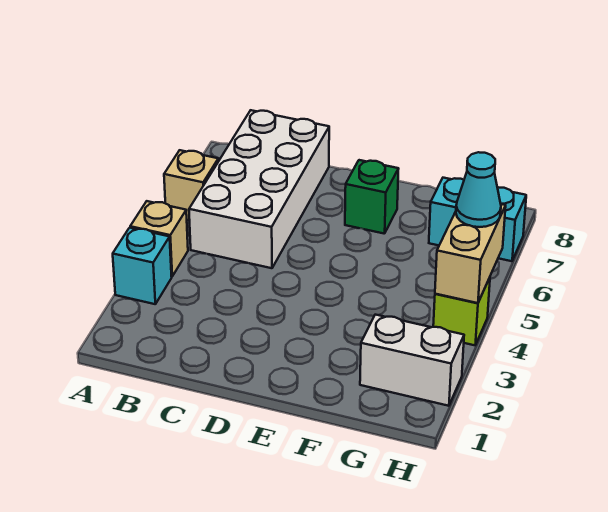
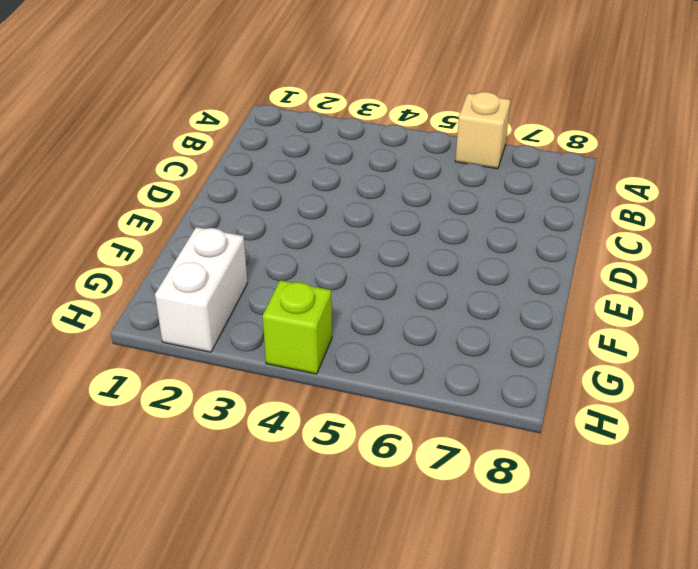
none -> cyan brick A3 level 1
none -> tan brick A4 level 1

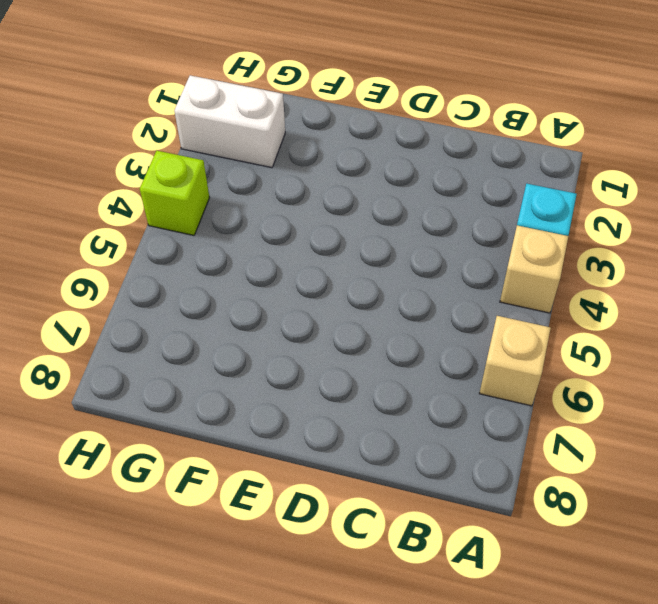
none -> white brick B5:C8 level 1
none -> green brick E7 level 1

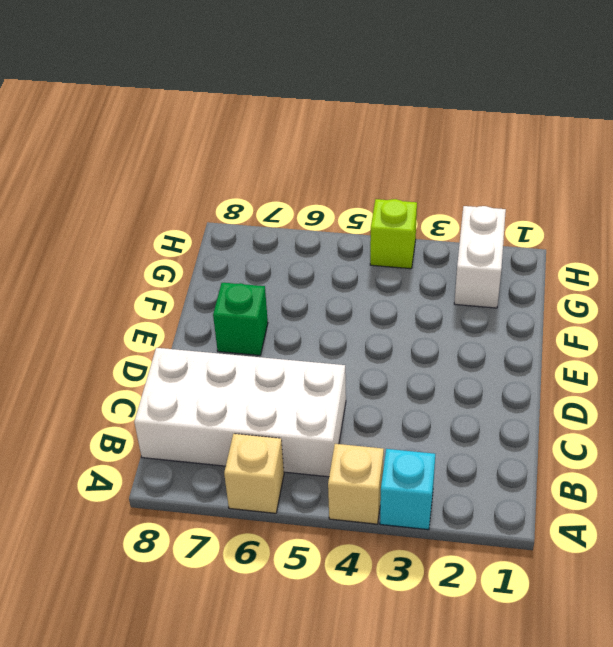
none -> cyan brick G7:H7 level 1
none -> tan brick H4:H5 level 2

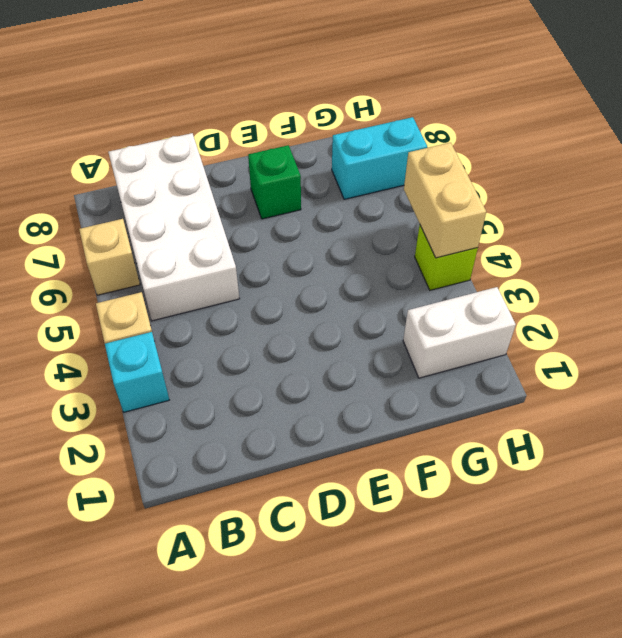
none -> cyan cone H5 level 3

